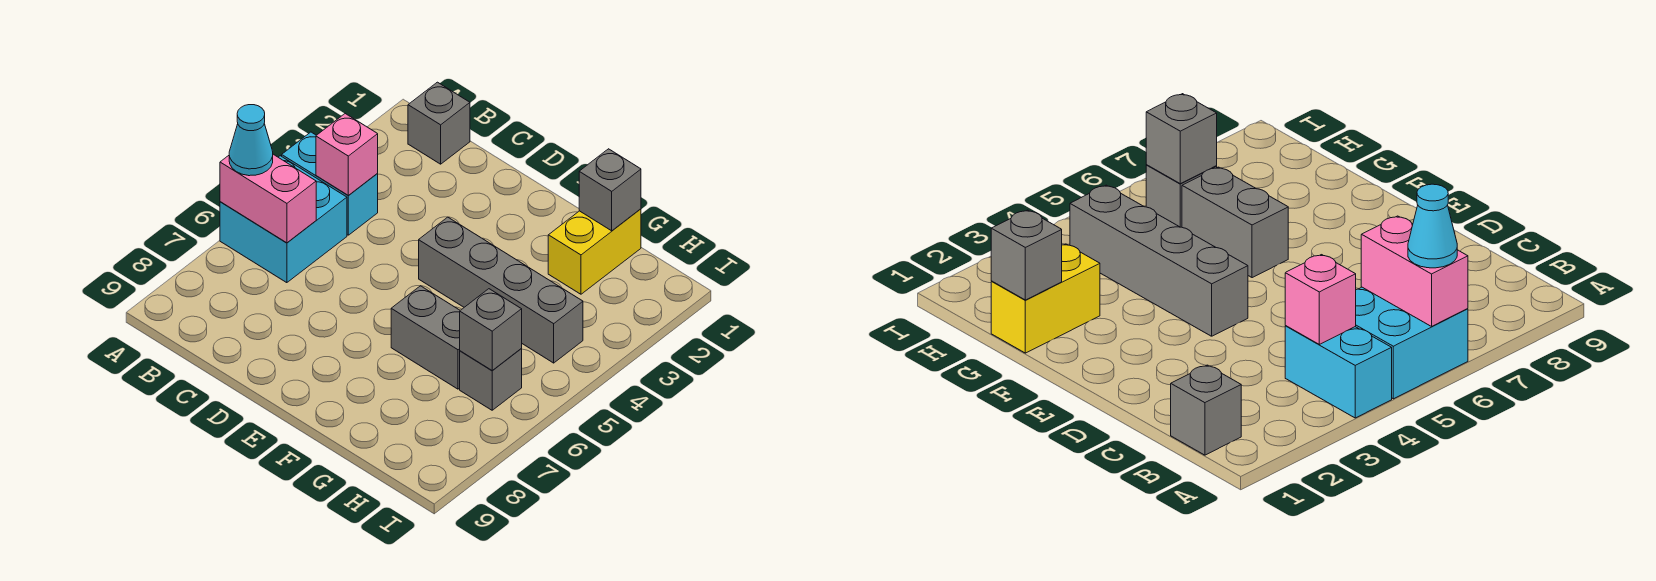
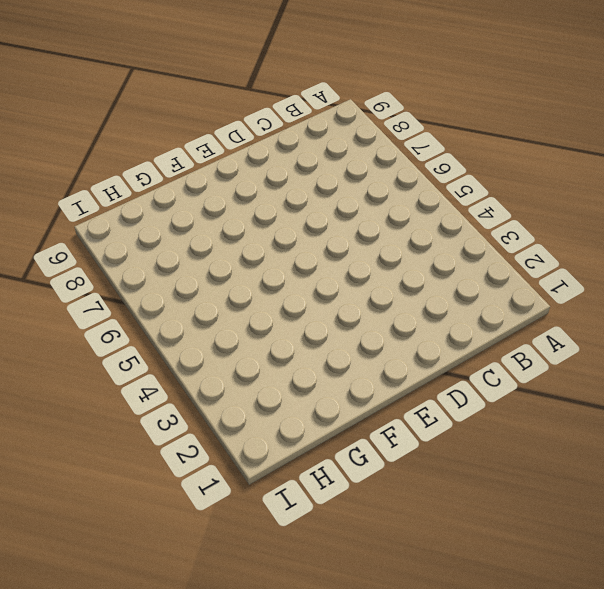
none -> cyan brick A4:B4 level 1
none -> cyan brick A5:B6 level 1
none -> grey brick B1 level 1

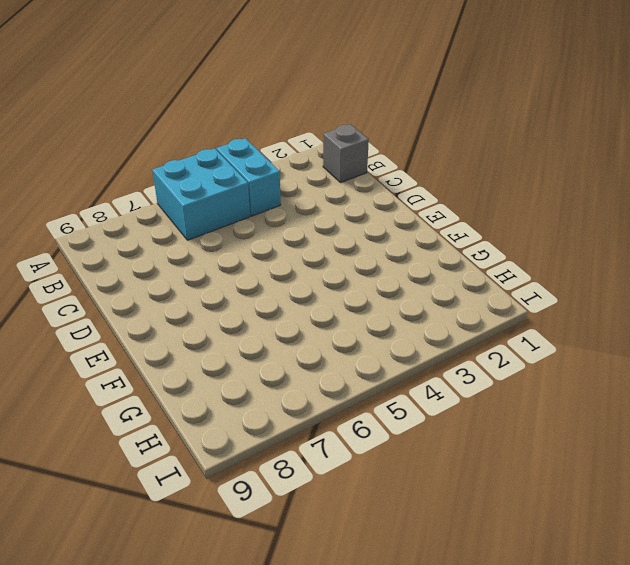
none -> grey brick E4:H4 level 1
none -> grey brick F6:G6 level 1
none -> yellow brick G1:G2 level 1

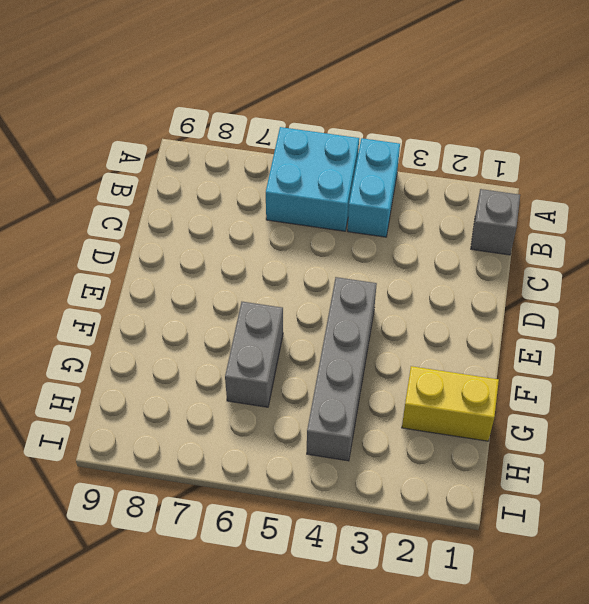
none -> grey brick H6 level 1
none -> pink brick A6:B6 level 2
none -> pink brick B4 level 2

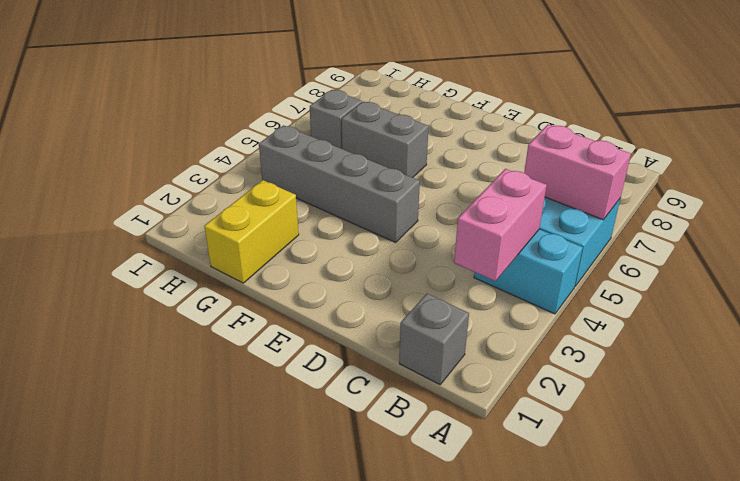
pink brick B3:B4 level 2 -> pink brick B4 level 2
none -> grey brick G1 level 2
none -> grey brick H6 level 2
none -> cyan cone A6 level 3

